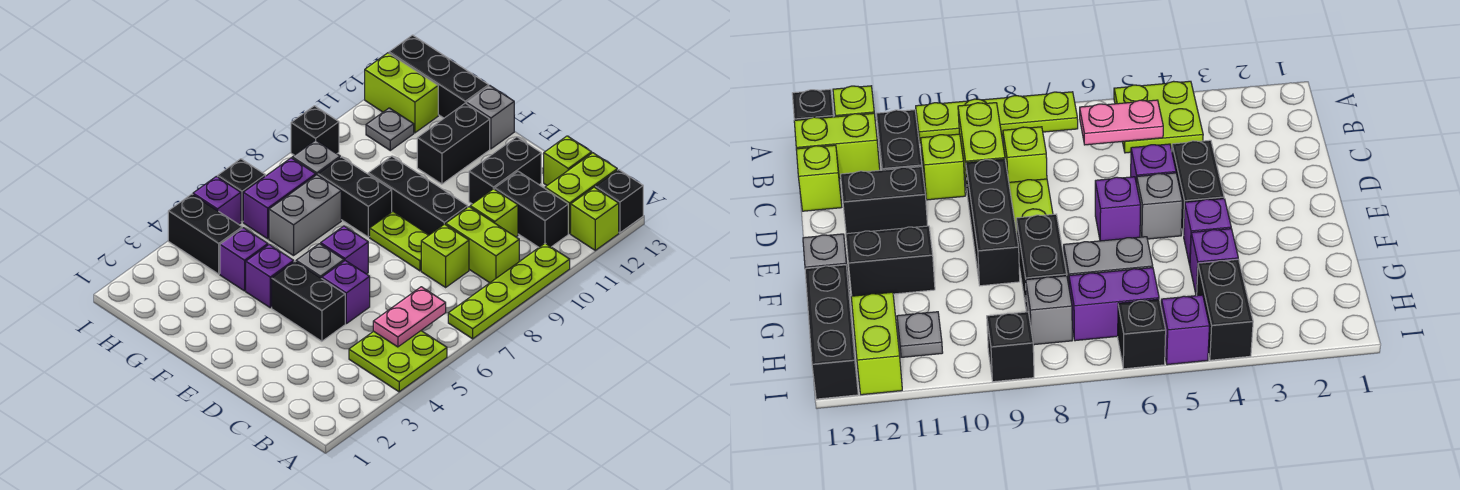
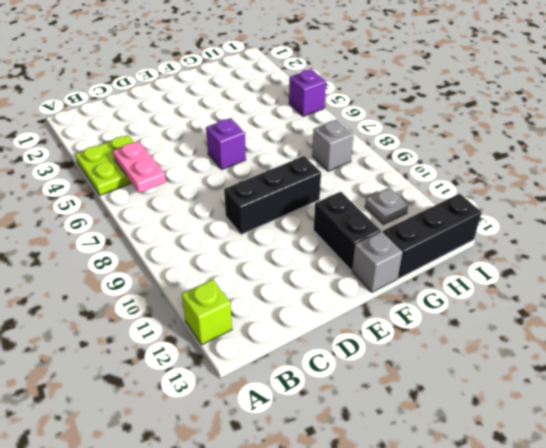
none -> lime plate A7:A10 level 1
none -> black brick A13 level 1
none -> lime brick B9:C9 level 1
none -> black brick B11:C11 level 1

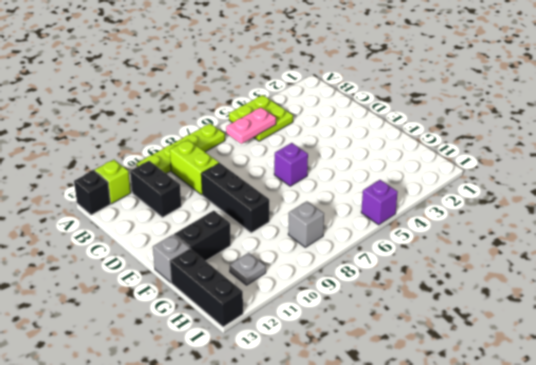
none -> lime brick B12:B13 level 1
none -> lime brick C8 level 1
none -> lime brick C10 level 1
none -> lime brick C13 level 1

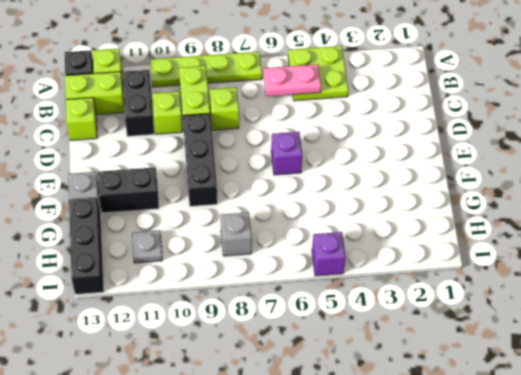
none -> black brick D4:E4 level 1
none -> purple brick D5 level 1
none -> lime plate D8:E8 level 1
none -> black brick D11:D12 level 1

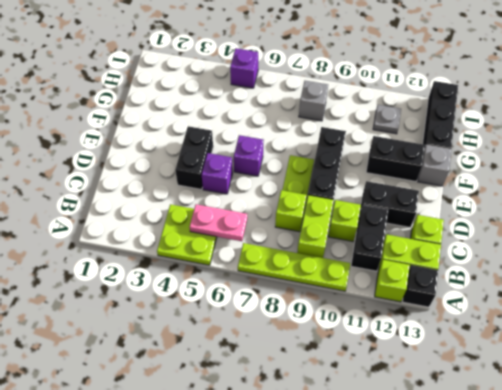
none -> grey brick E5 level 1
none -> purple brick F4 level 1
none -> black brick F8:G8 level 1
none -> purple brick G4 level 1

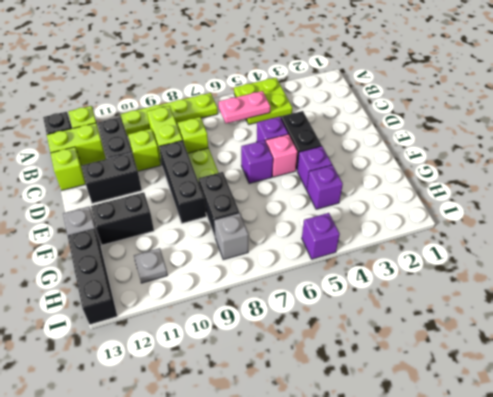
pink brick E5 level 1 -> grey brick E5 level 1
none -> grey brick G6:G7 level 1
none -> black brick H4:I4 level 1
none -> purple brick H6:H7 level 1
none -> lime brick H12:I12 level 1

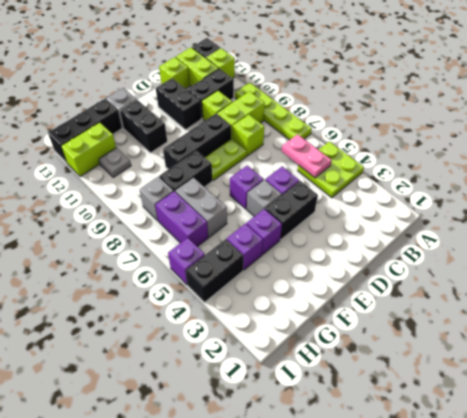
none -> black brick I6 level 1
none -> black brick I9 level 1

